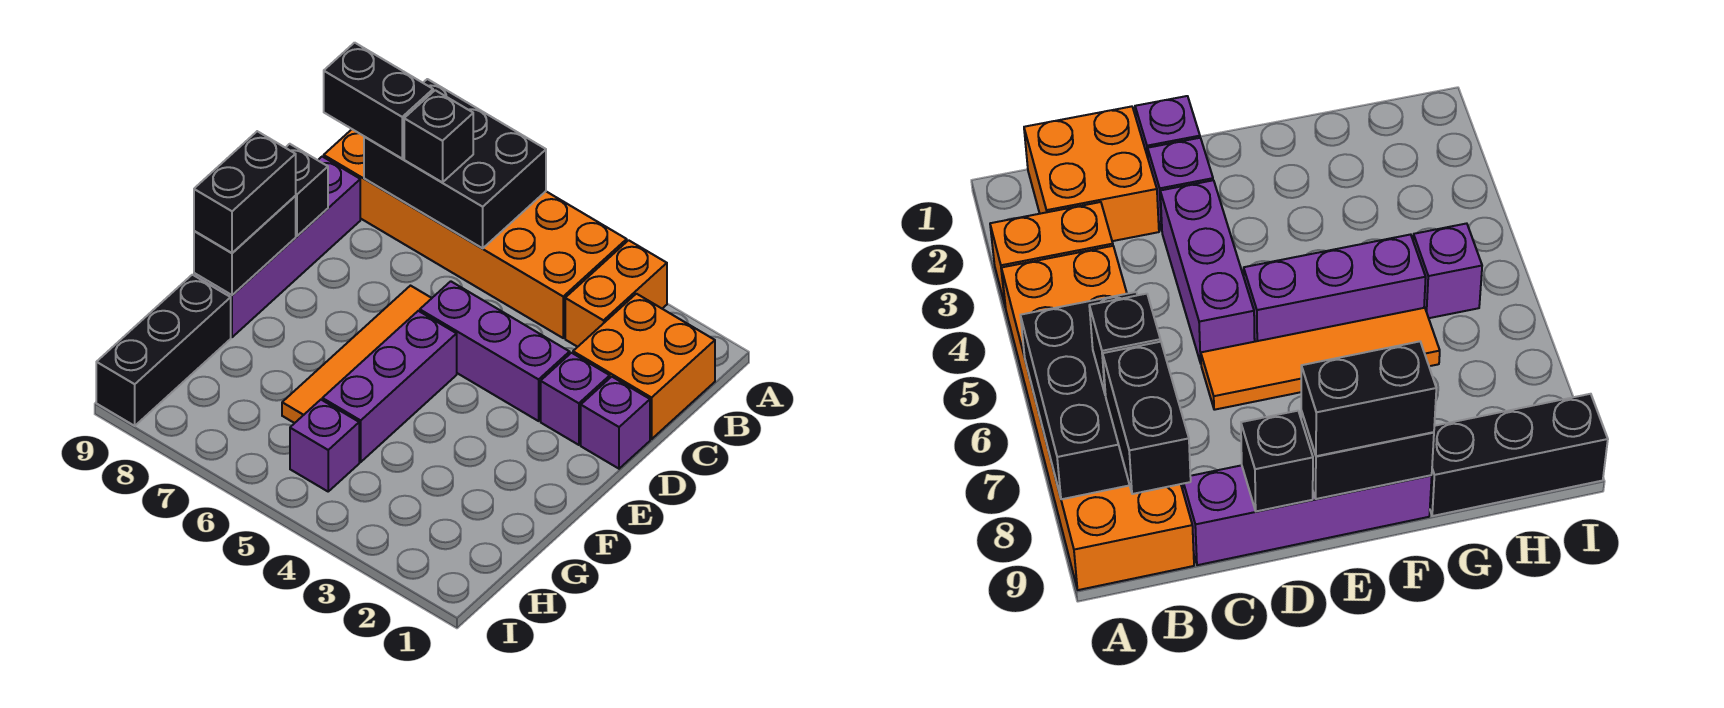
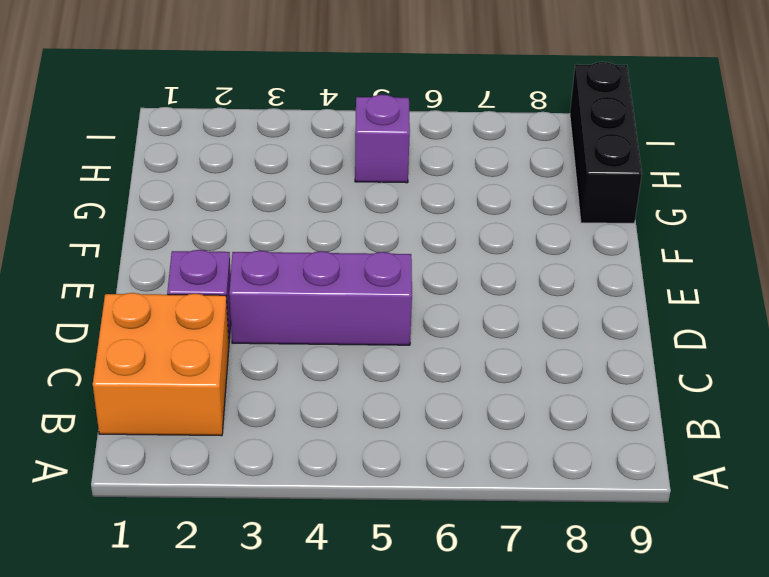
none -> orange brick A3:B3 level 1
none -> orange brick A4:B9 level 1
none -> purple brick C9:F9 level 1

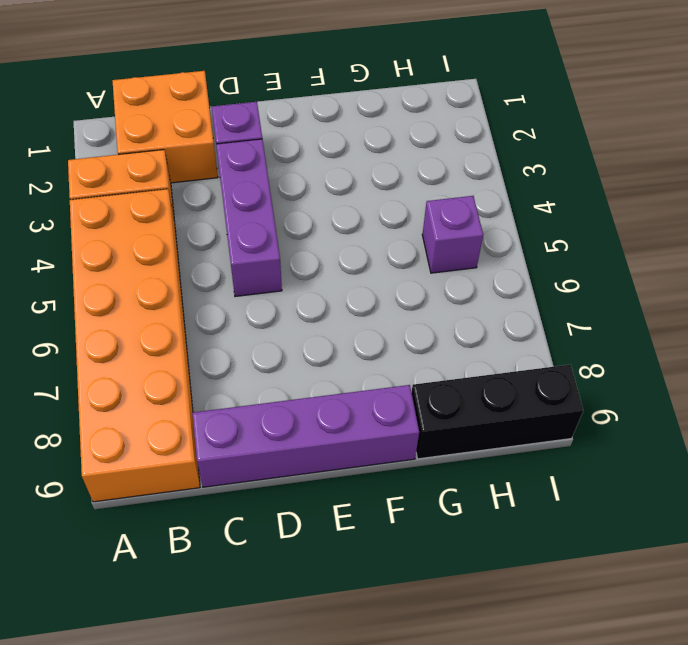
none -> purple brick D1 level 1
none -> orange tile D6:G6 level 1
none -> purple brick E5:G5 level 1

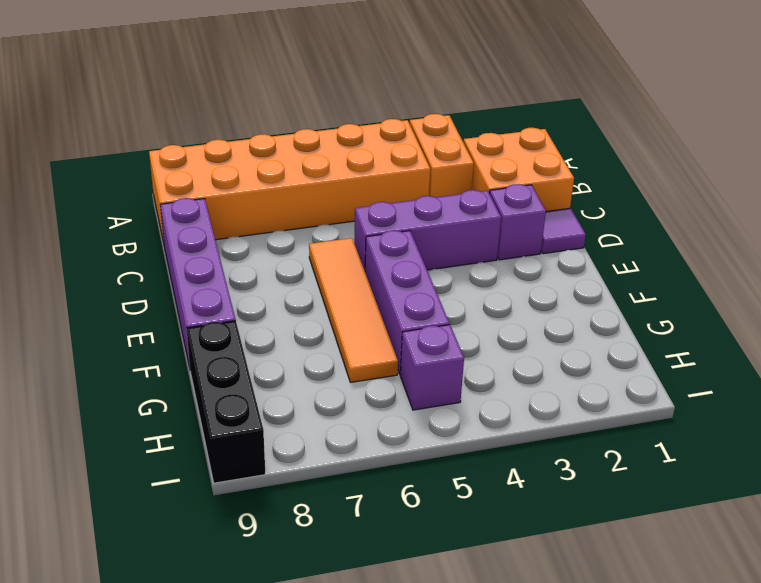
purple tile D1 level 1 -> purple brick D1 level 1
none -> black brick A6:B8 level 2
none -> black brick D9 level 2
none -> black brick E9:F9 level 2

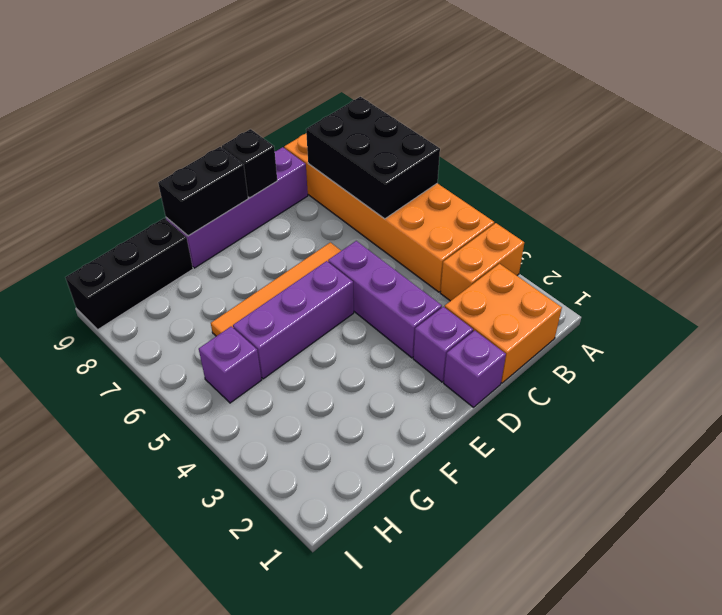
none -> black brick B7 level 3
none -> black brick B8:B9 level 3
none -> black brick E9:F9 level 3

